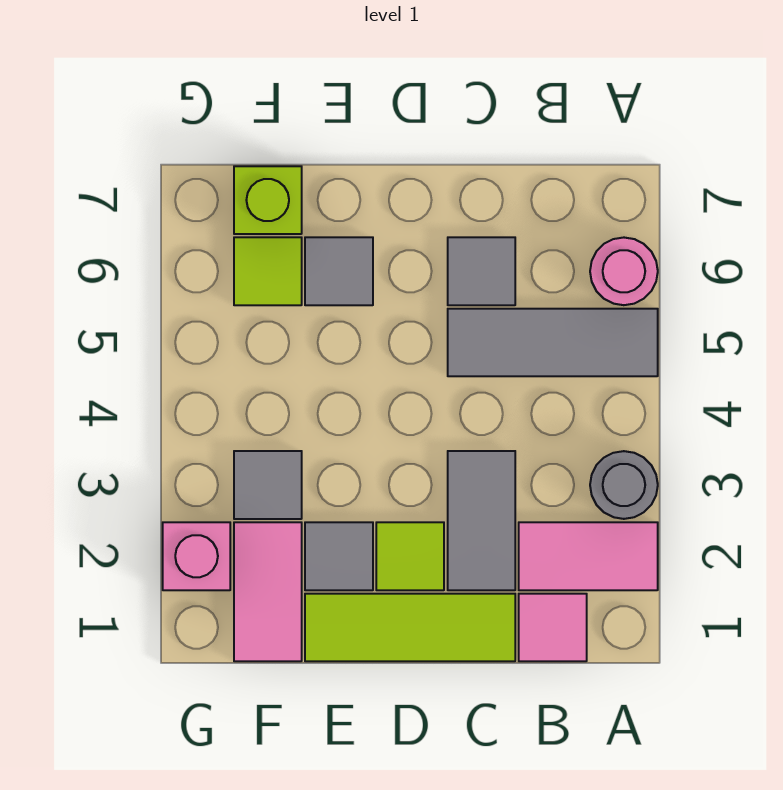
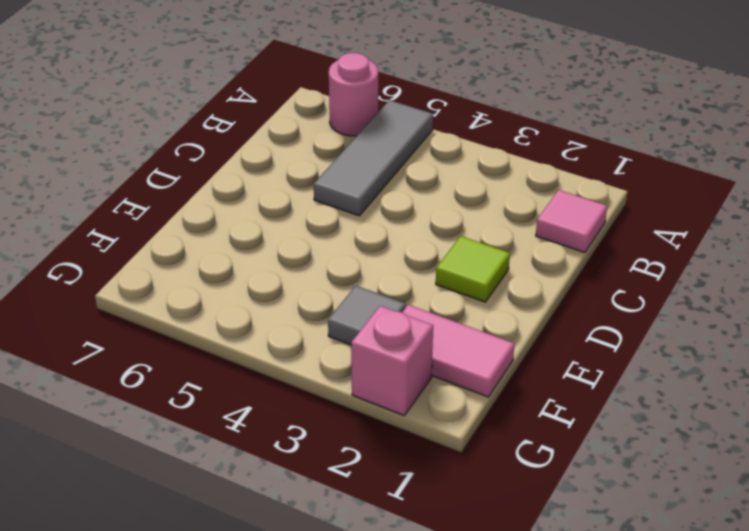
none -> pink tile A2:B2 level 1
none -> grey round brick A3 level 1
none -> lime tile C1:E1 level 1

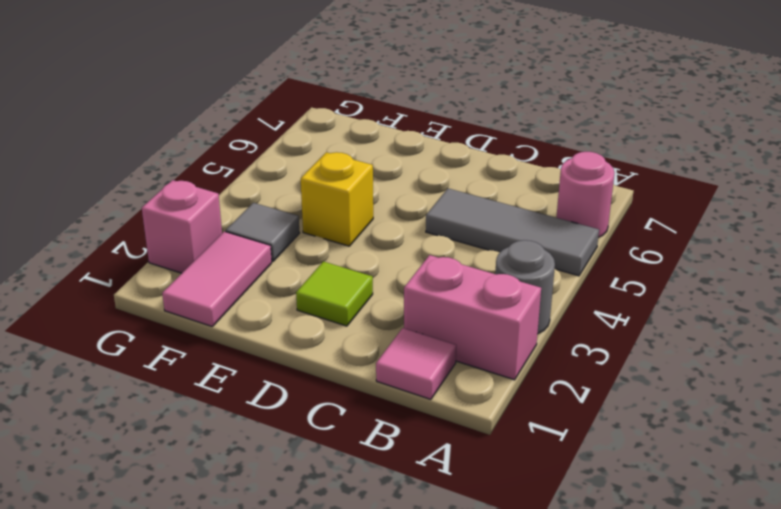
pink brick A2:B2 level 1 -> pink tile A2:B2 level 1
yellow brick E4 level 1 -> none
none -> lime tile C1:E1 level 1
none -> grey tile C2:C3 level 1
none -> grey tile C6 level 1

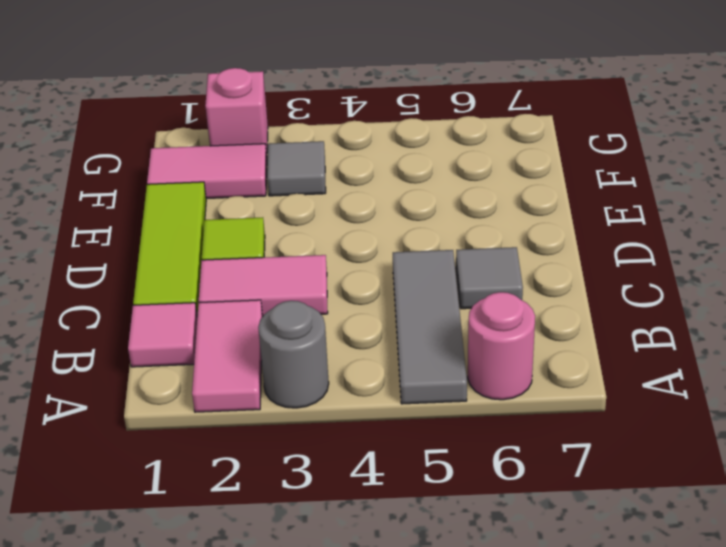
pink tile C2:C3 level 1 -> grey tile C2:C3 level 1
none -> grey tile E2 level 1
none -> grey tile E6 level 1
none -> lime tile F6 level 1

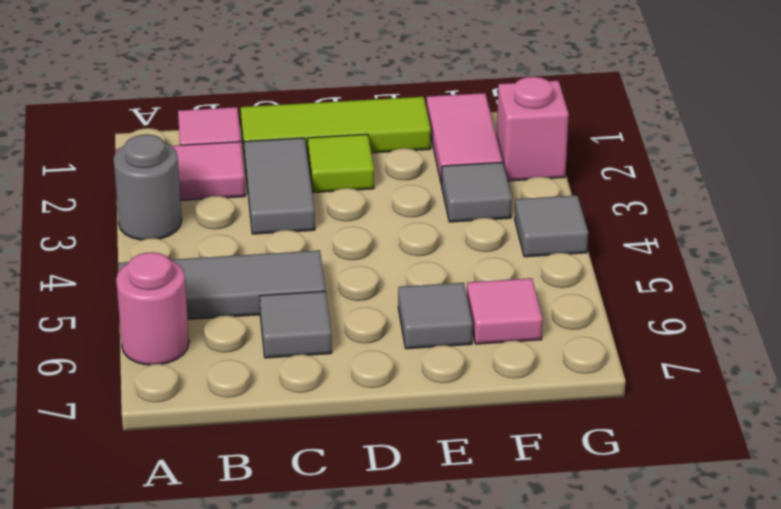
pink tile F6 level 1 -> lime tile F6 level 1
grey tile G4 level 1 -> grey tile E2 level 1
none -> lime brick F7 level 1

